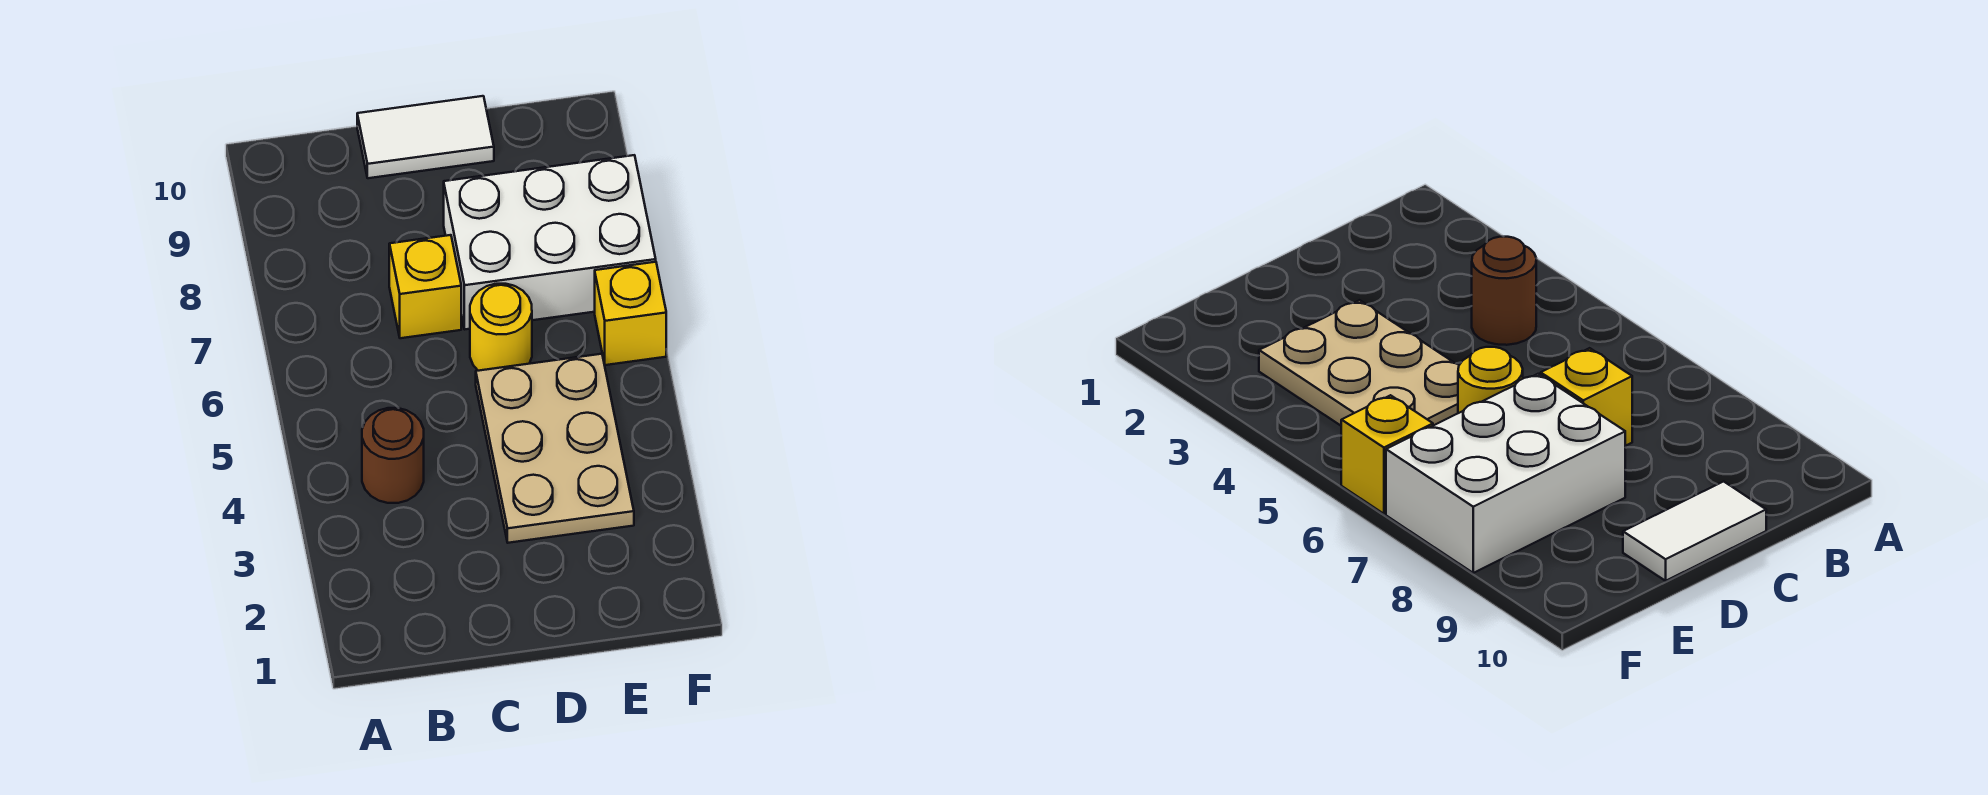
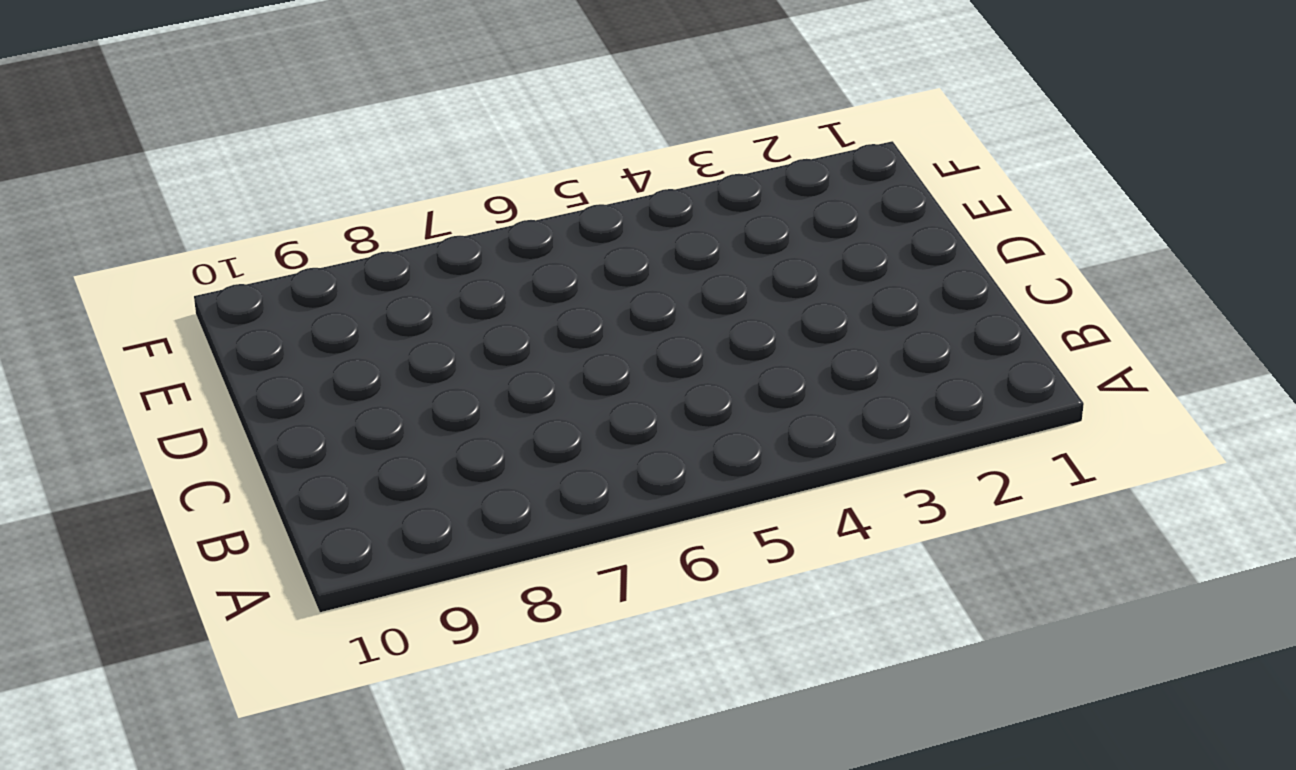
none -> brown round brick B4 level 1
none -> yellow brick C7 level 1

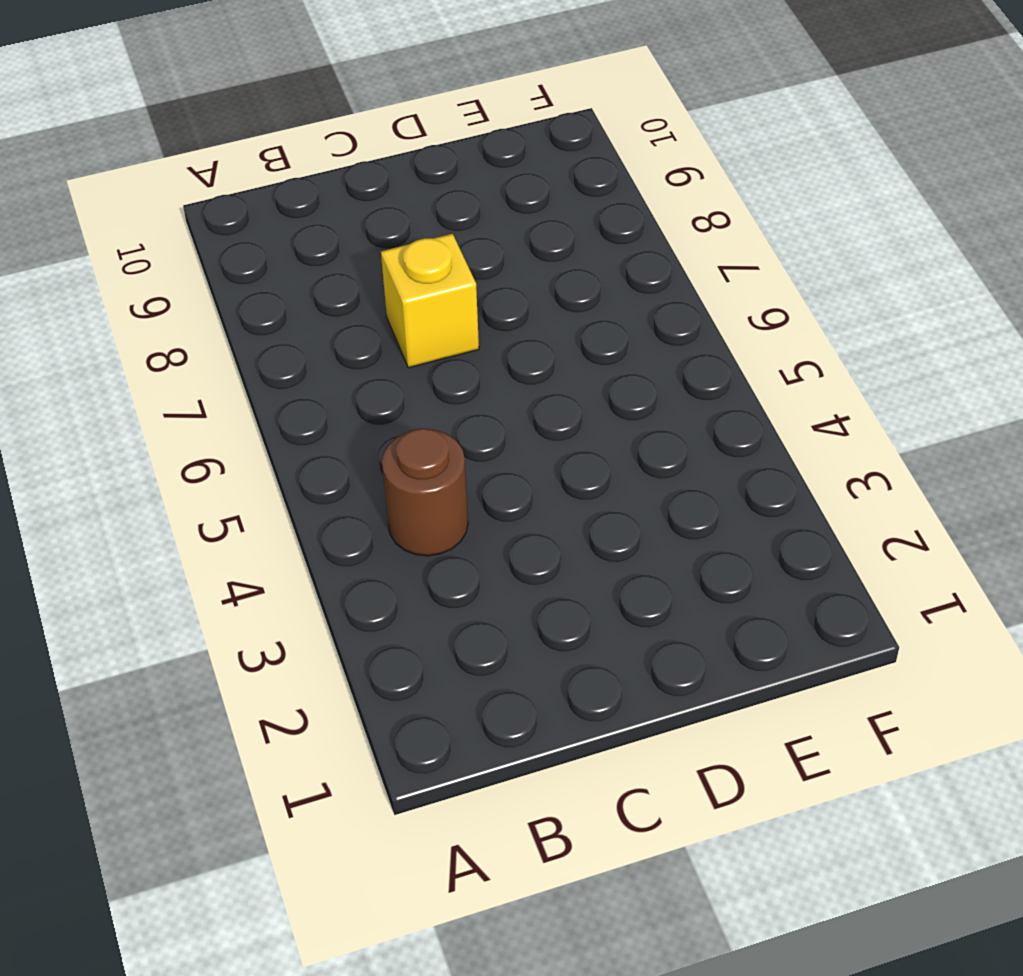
none -> white tile C10:D10 level 1
none -> tan plate D3:E5 level 1

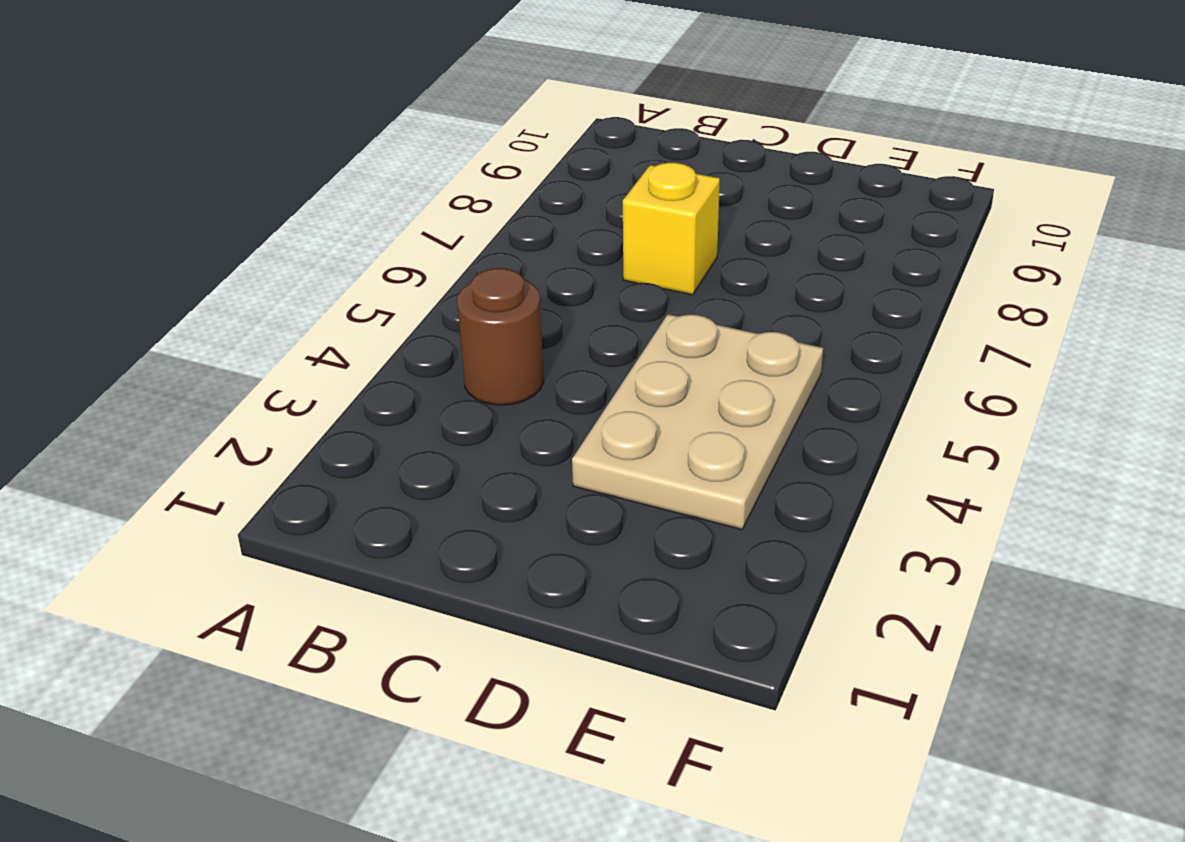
none -> white tile C10:D10 level 1
none -> yellow round brick D6 level 1

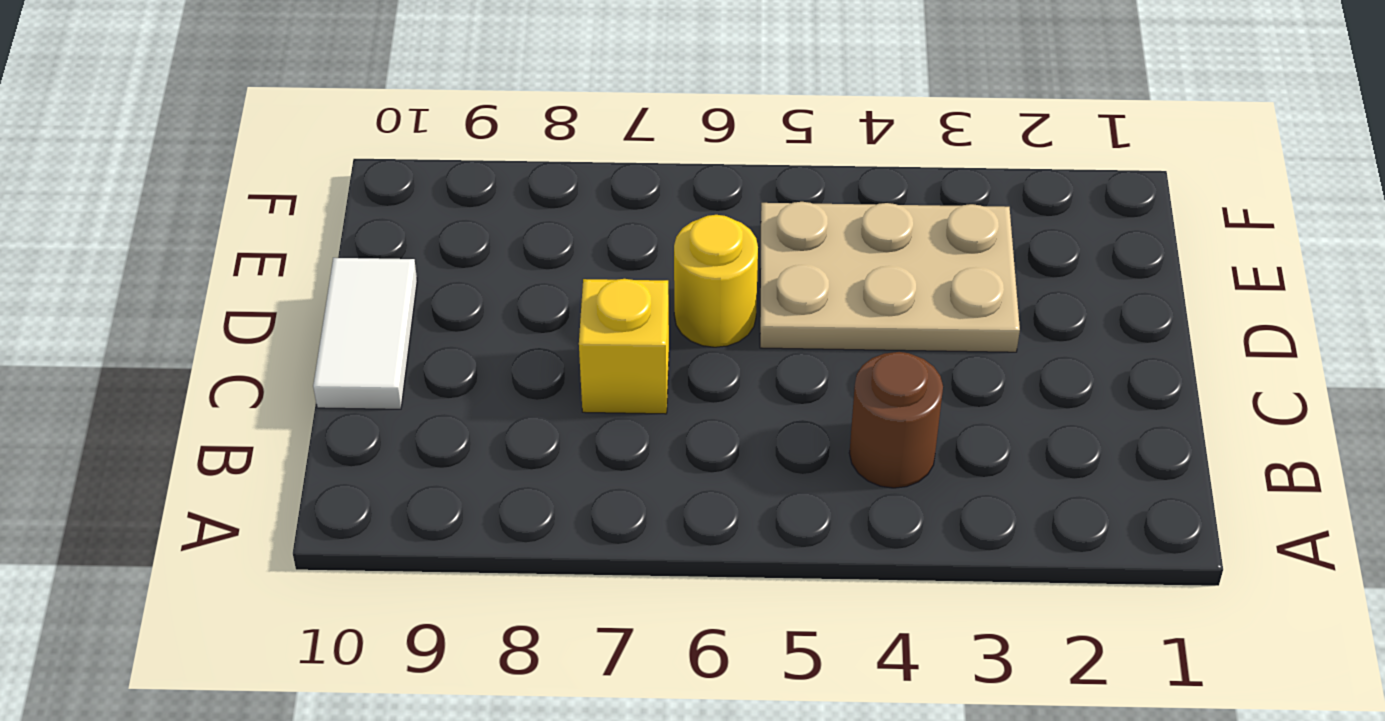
none -> white brick D7:F8 level 1
none -> yellow brick F6 level 1

